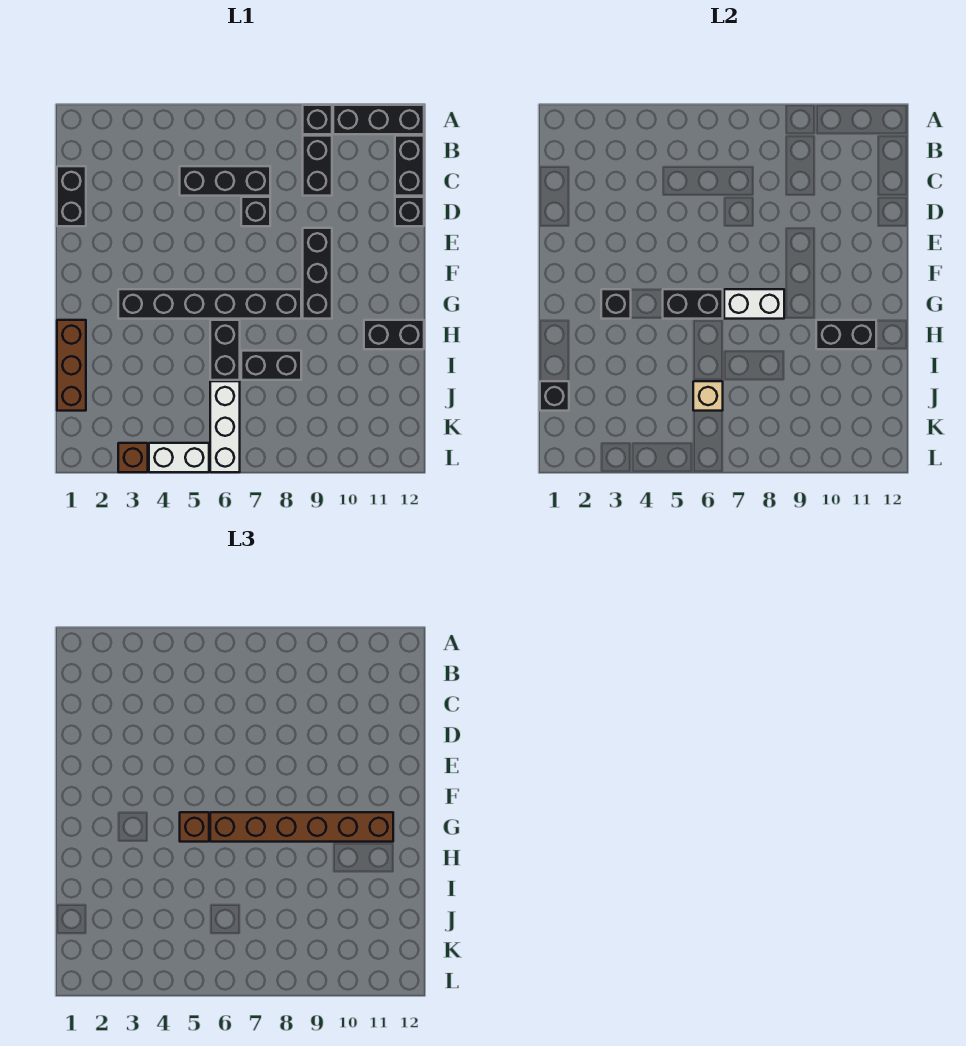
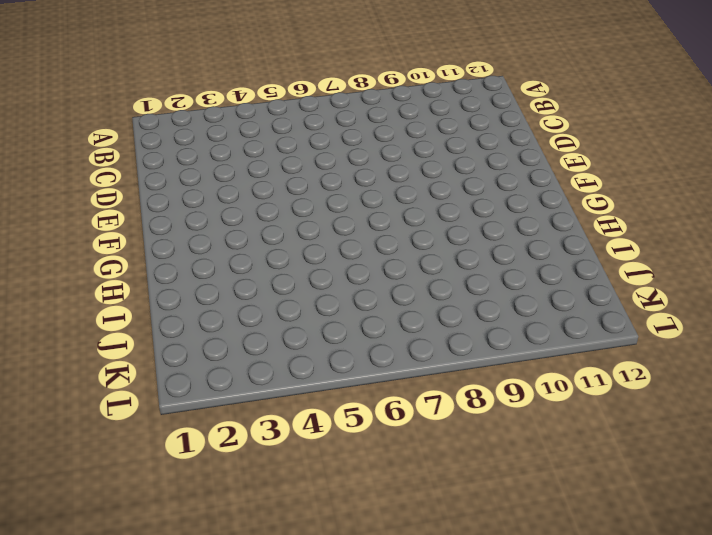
none -> black brick A9 level 1
none -> black brick A10:A12 level 1
none -> black brick B9:C9 level 1

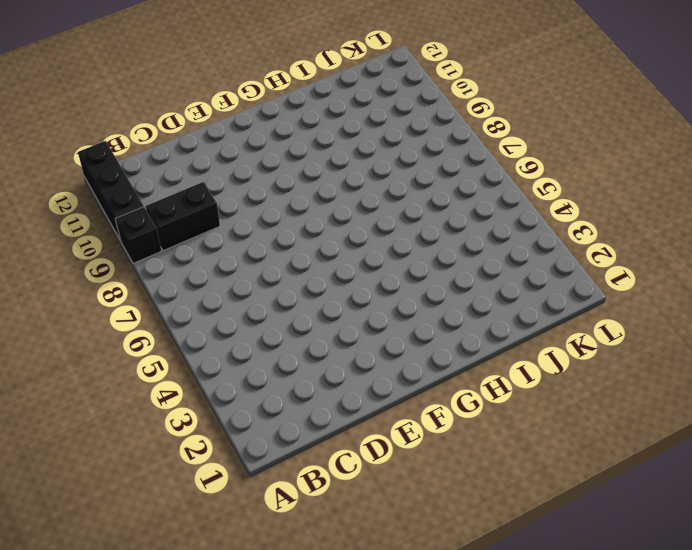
none -> black brick B12:C12 level 1
none -> black brick C1:D1 level 1
none -> black brick C5:C7 level 1

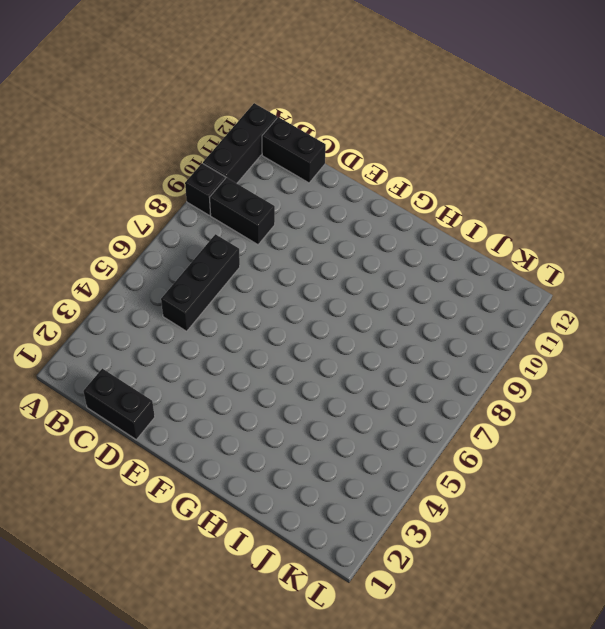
none -> black brick D7 level 1
none -> black brick D12 level 1
none -> black brick E9:G9 level 1

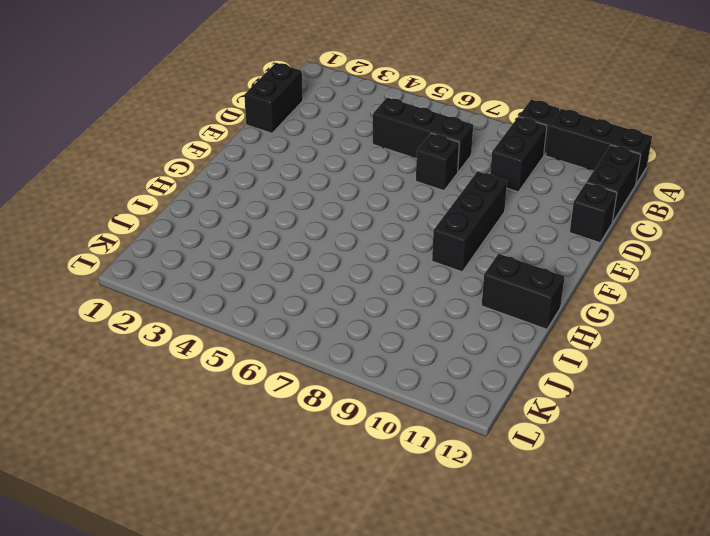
none -> black brick G3:G8 level 1
none -> brown brick H1:J1 level 1
none -> black brick H6:I6 level 1

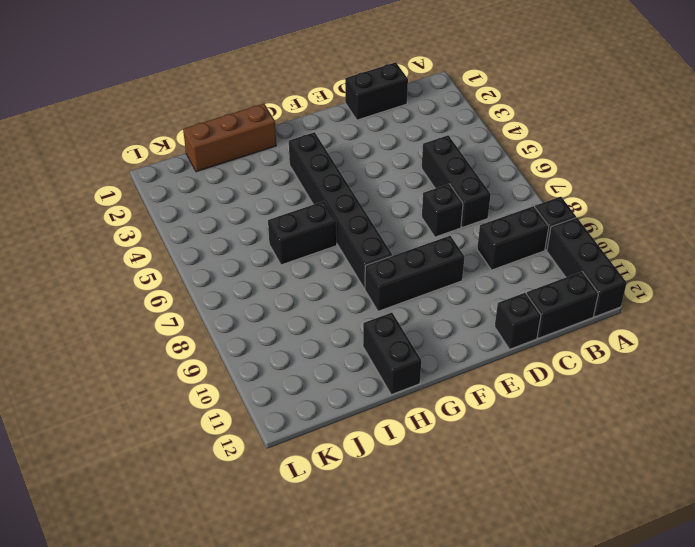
none -> black brick I7:I8 level 1
none -> white brick J6:L6 level 1
none -> brown brick L3 level 1

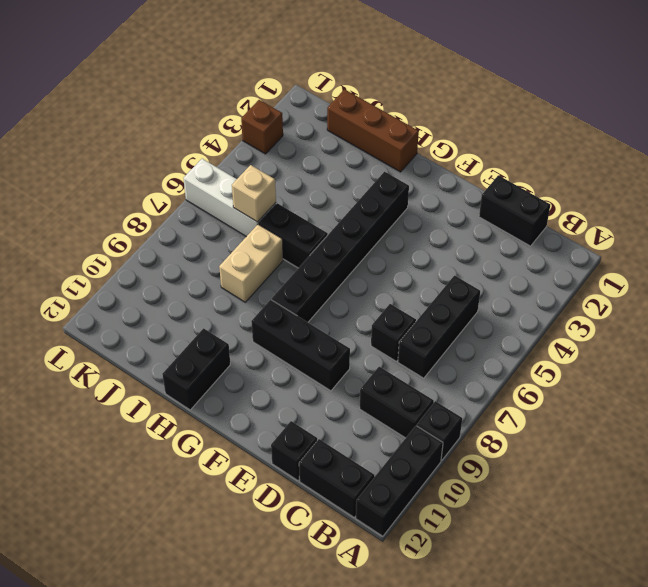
tan brick I7:I8 level 1 -> black brick I7:I8 level 1
none -> white brick L4:L5 level 1
none -> black brick G3 level 2
none -> black brick G5:G6 level 2

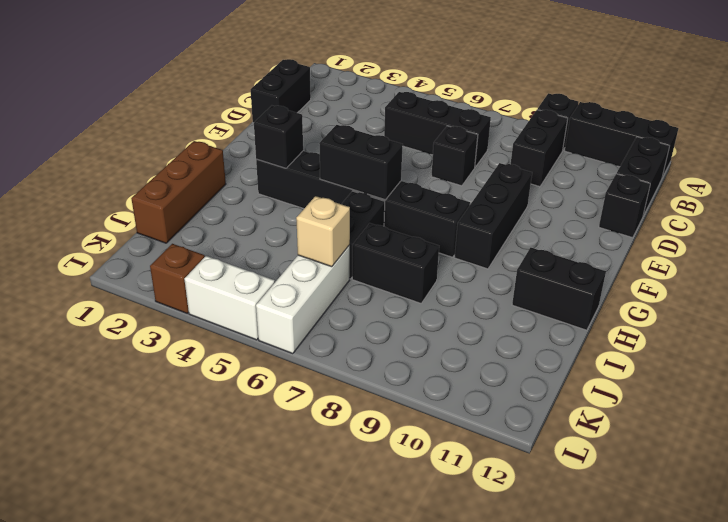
none -> white brick G7:G8 level 2
none -> black brick H10:H11 level 2
none -> black brick J1 level 2

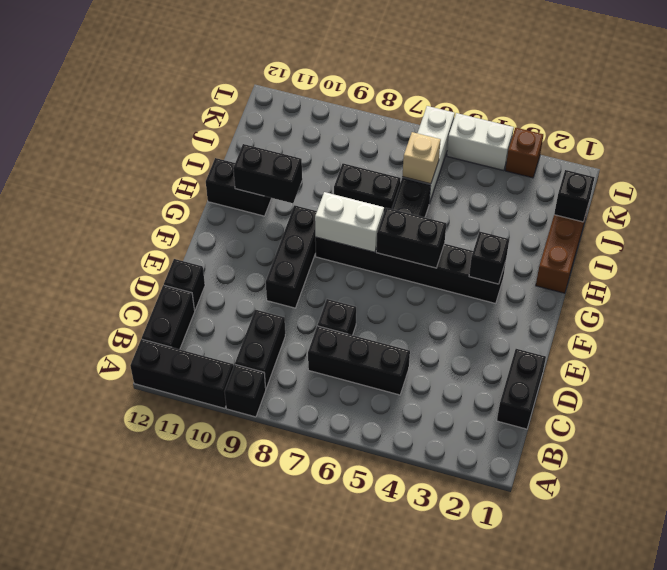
none -> brown brick G5 level 3
none -> brown brick G6:G11 level 3

